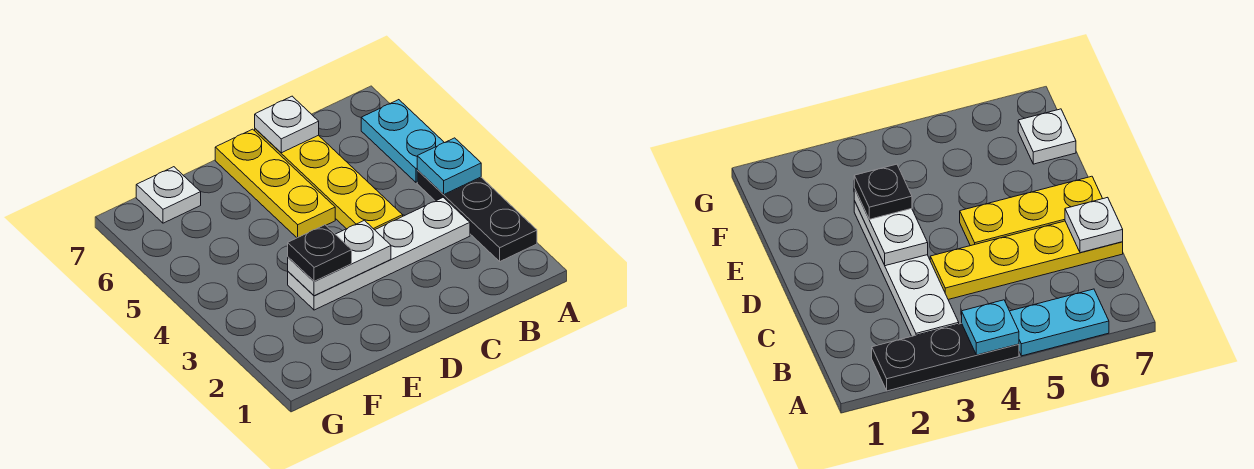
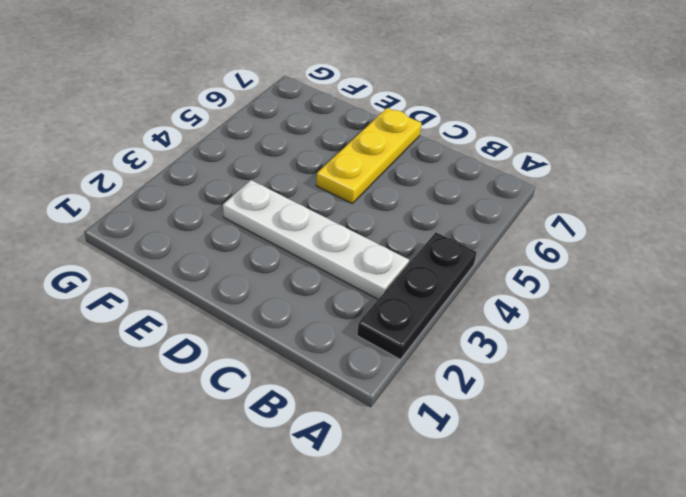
none -> cyan plate A5:A6 level 1
none -> yellow plate C4:C7 level 1

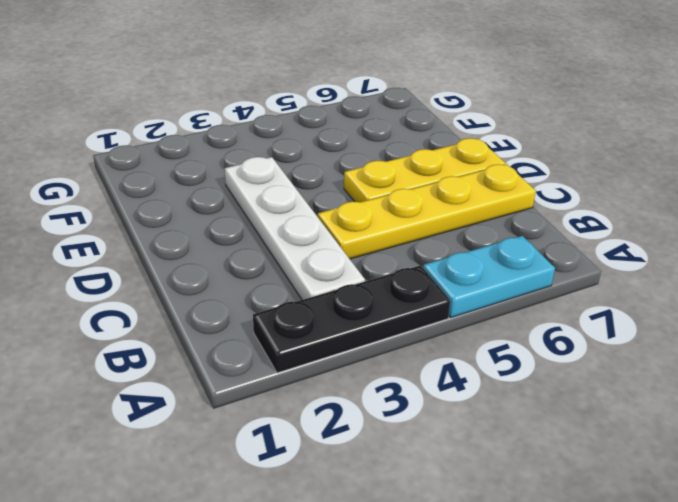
none -> white plate F7 level 1
none -> cyan plate A4 level 2

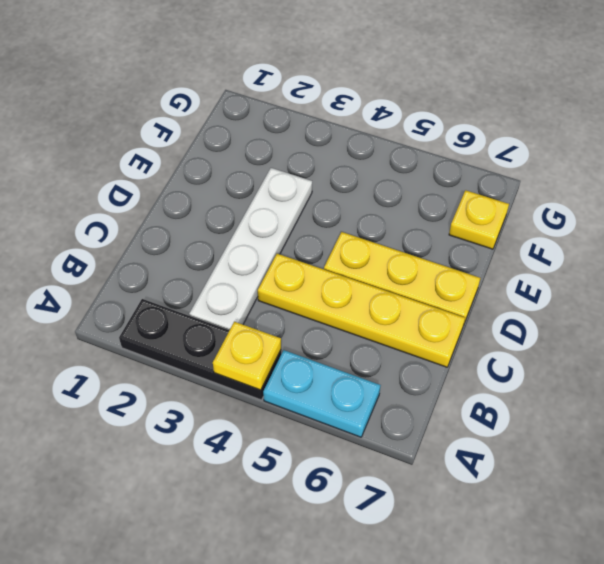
yellow plate A4 level 2 -> cyan plate A4 level 2
yellow plate F7 level 1 -> white plate F7 level 1
none -> white plate C7 level 2
none -> white plate D3:E3 level 2

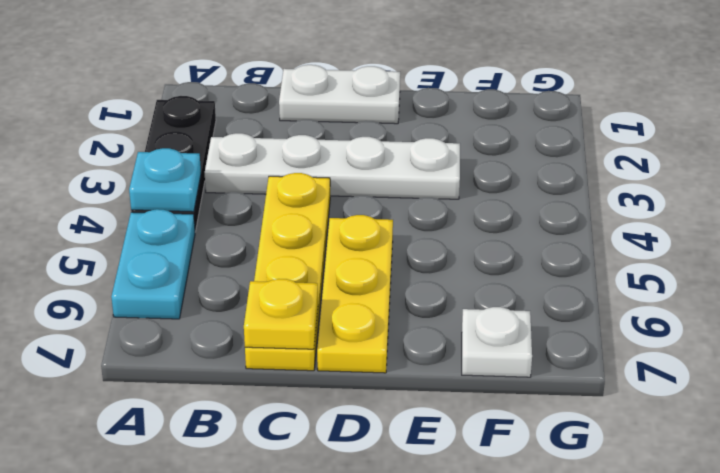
white plate C1:D1 level 1 -> white plate D3:E3 level 2
yellow plate C7 level 2 -> white plate C7 level 2
none -> black plate E3 level 3

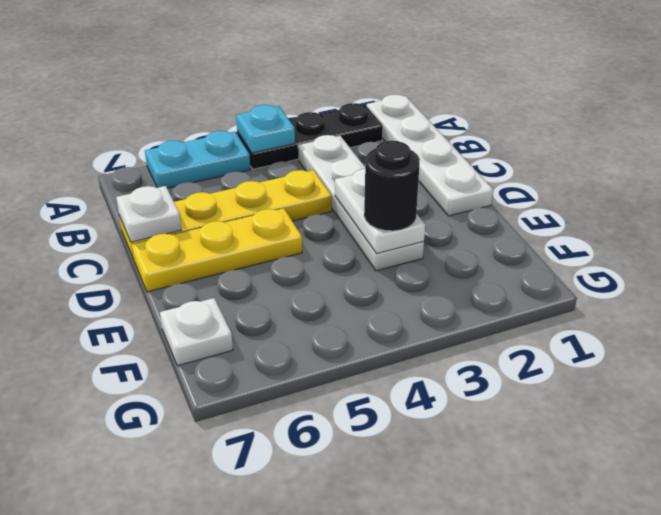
white plate A1:D1 level 1 -> none
black round brick E3 level 3 -> black plate E3 level 3

